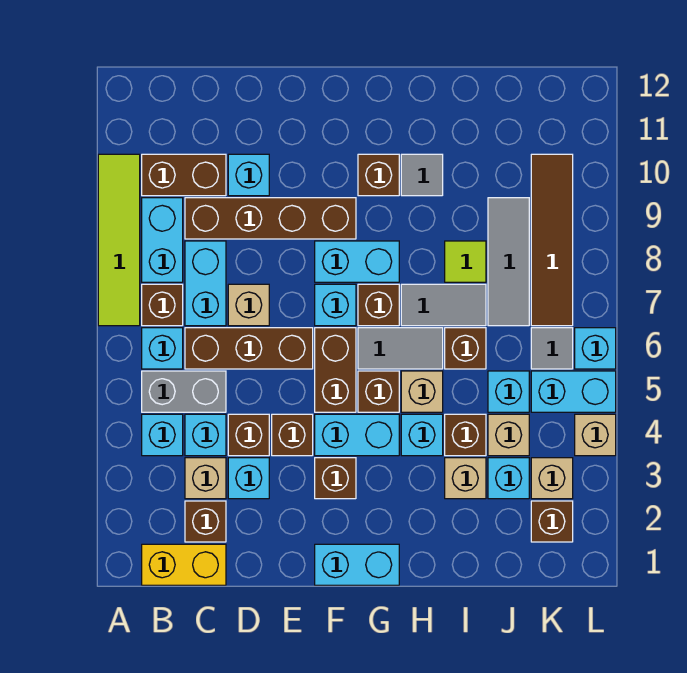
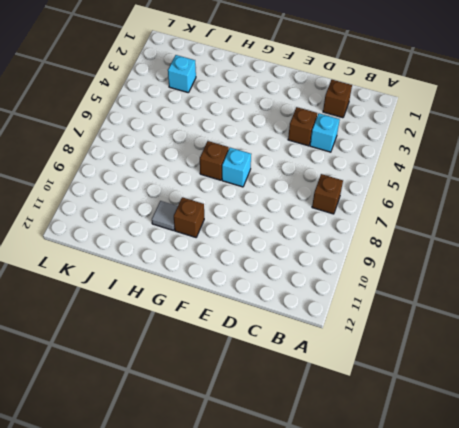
none -> lime tile A7:A10 level 1
none -> yellow brick B1:C1 level 1
none -> cyan brick B4 level 1
none -> grey brick B5:C5 level 1

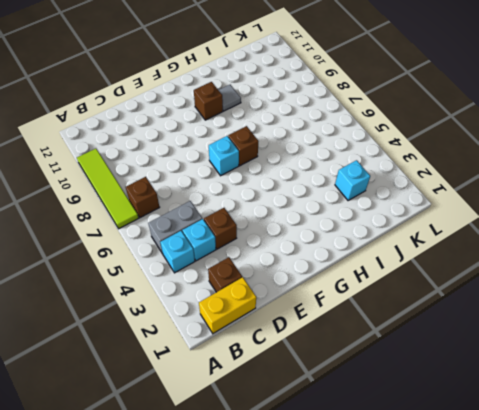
none -> cyan brick B6 level 1
none -> cyan brick B8:B9 level 1
none -> brown brick B10:C10 level 1
none -> tan brick C3 level 1

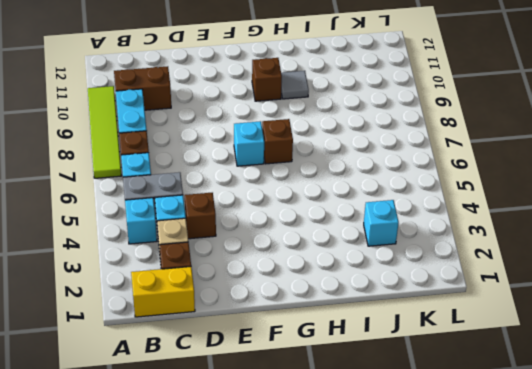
none -> brown brick C6:E6 level 1
none -> cyan brick C7:C8 level 1
none -> brown brick C9:F9 level 1
none -> cyan brick D3 level 1

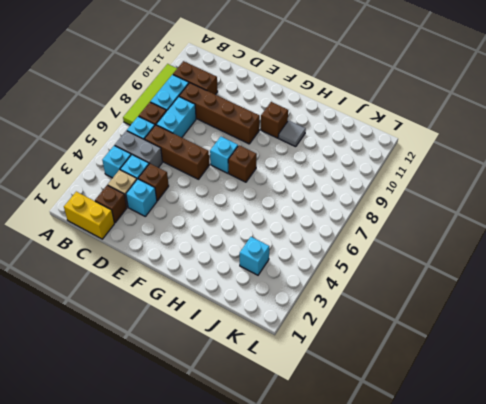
none -> tan brick D7 level 1
none -> cyan brick D10 level 1
none -> brown brick E4 level 1
none -> cyan brick F1:G1 level 1

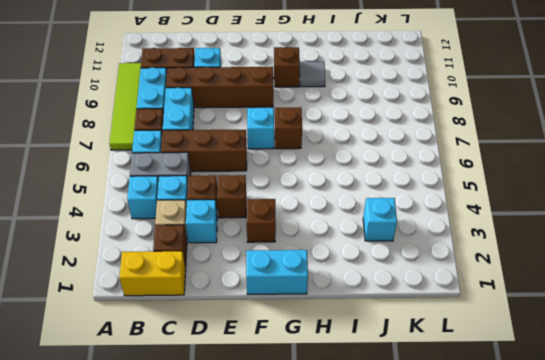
none -> tan brick D7 level 1
none -> cyan brick F4:G4 level 1
none -> brown brick F5:F6 level 1
none -> cyan brick F8:G8 level 1

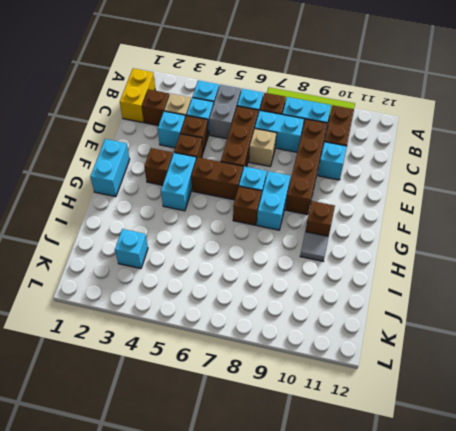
none -> brown brick G5 level 1
none -> grey tile G6:H6 level 1
none -> cyan brick H4 level 1
none -> tan brick H5 level 1

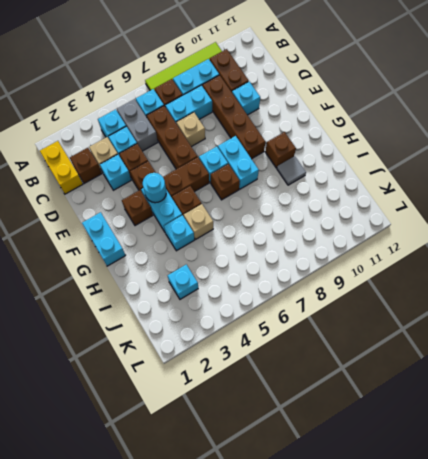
cyan round brick F4 level 2 -> none
none -> grey tile G6:H6 level 1
none -> grey tile H7:I7 level 1
none -> tan brick I3 level 1
none -> brown brick I4 level 1

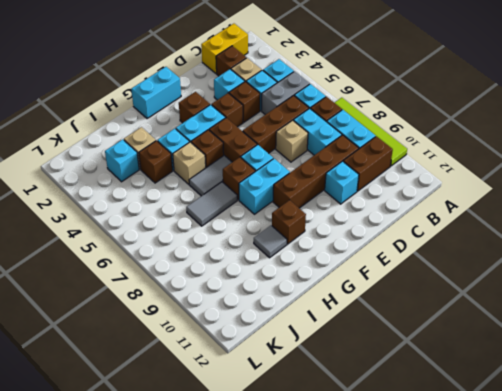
none -> brown brick I6 level 1
none -> lime tile I8 level 1
none -> tan brick J4 level 1
none -> cyan brick J5 level 1

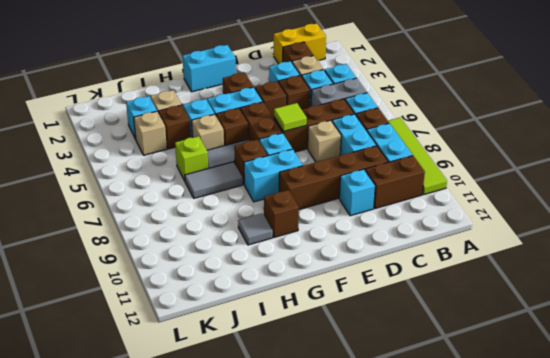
lime tile E6 level 2 -> lime tile I8 level 1
lime brick I6 level 1 -> brown brick I6 level 1
none -> cyan brick J5 level 1
none -> grey tile J7:J9 level 1
none -> brown brick K2 level 1
none -> tan brick K3 level 1

